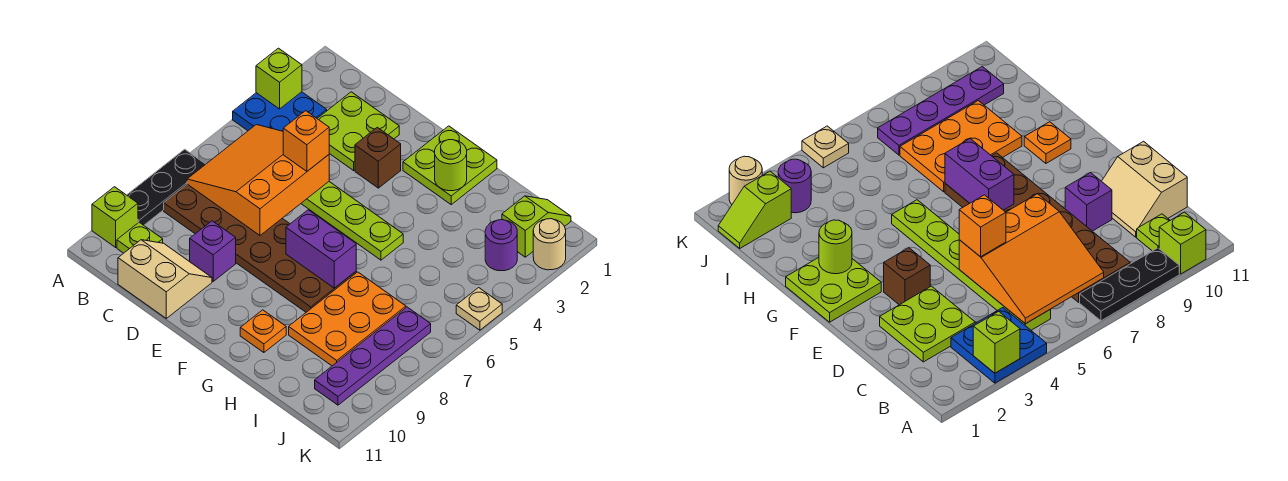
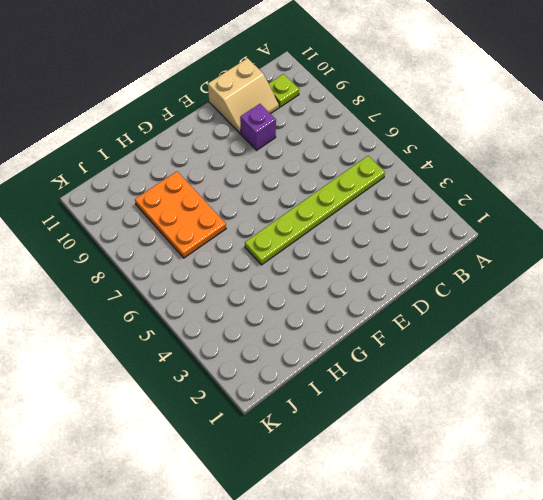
none -> blue plate A3:B4 level 1
none -> black plate A7:A9 level 1
none -> lime brick A10 level 1

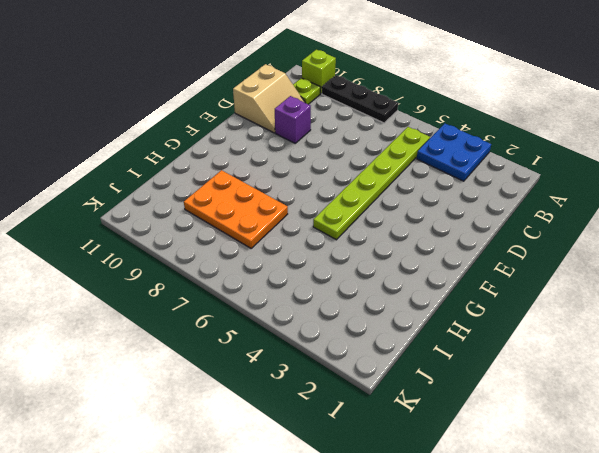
none -> brown plate B7:G8 level 1
none -> lime plate C2:D3 level 1
none -> brown brick E3 level 1

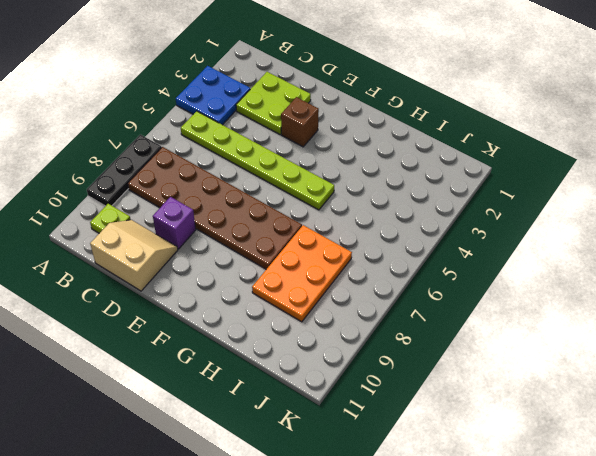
none -> lime brick A10 level 1
none -> lime plate F1:G2 level 1
none -> orange plate G10 level 1

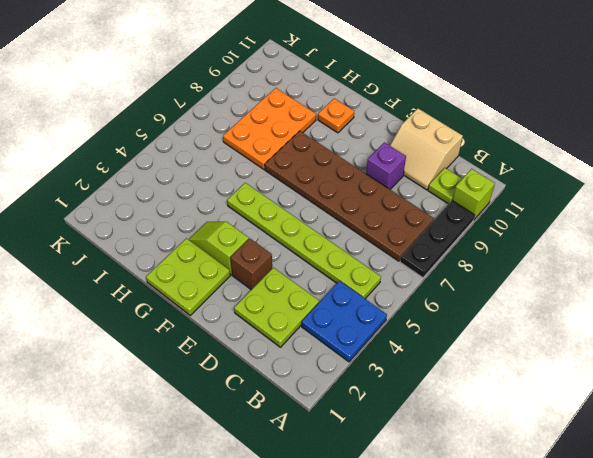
lime slope F3:G3 level 1 top F -> lime slope J1:J2 level 1 top 2
none -> purple round brick J3 level 1
none -> purple plate J7:J10 level 1
none -> tan round brick K2 level 1

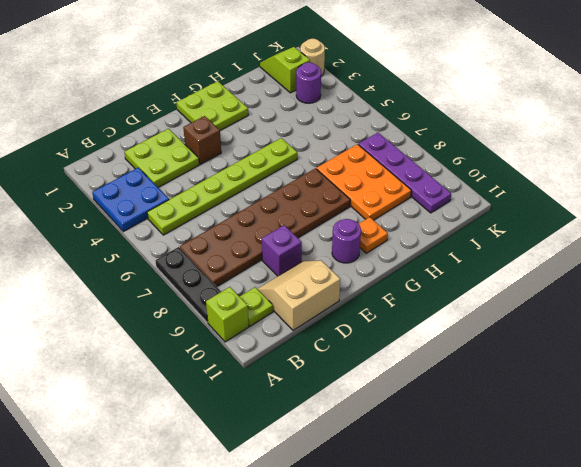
purple round brick F10 level 1 -> none
none -> tan plate K5 level 1
none -> lime brick A3 level 2
none -> orange slope B5:D7 level 2 top D

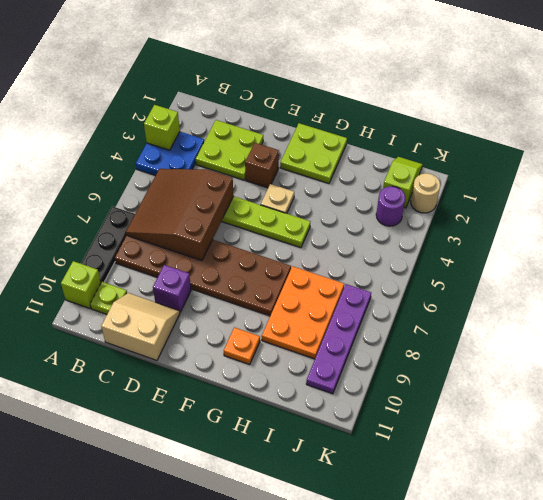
brown slope B5:D7 level 2 top D -> orange slope B5:D7 level 2 top D
tan plate F4 level 1 -> tan plate K5 level 1
none -> purple brick F7:G7 level 2
none -> lime round brick G2 level 2
none -> orange brick D5 level 3

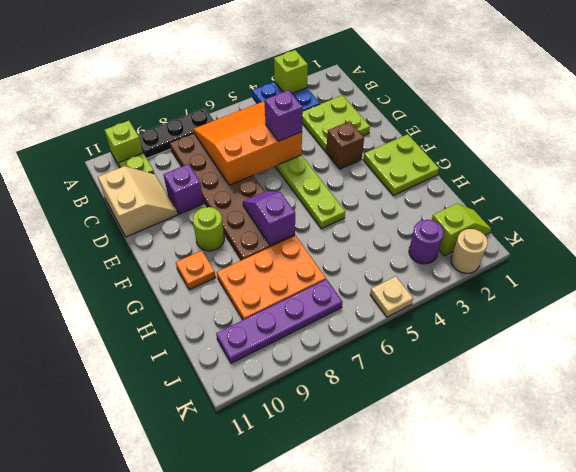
purple brick D5 level 3 -> orange brick D5 level 3
purple slope F7:G7 level 2 top G -> purple brick F7:G7 level 2
lime round brick F9 level 1 -> lime round brick G2 level 2

